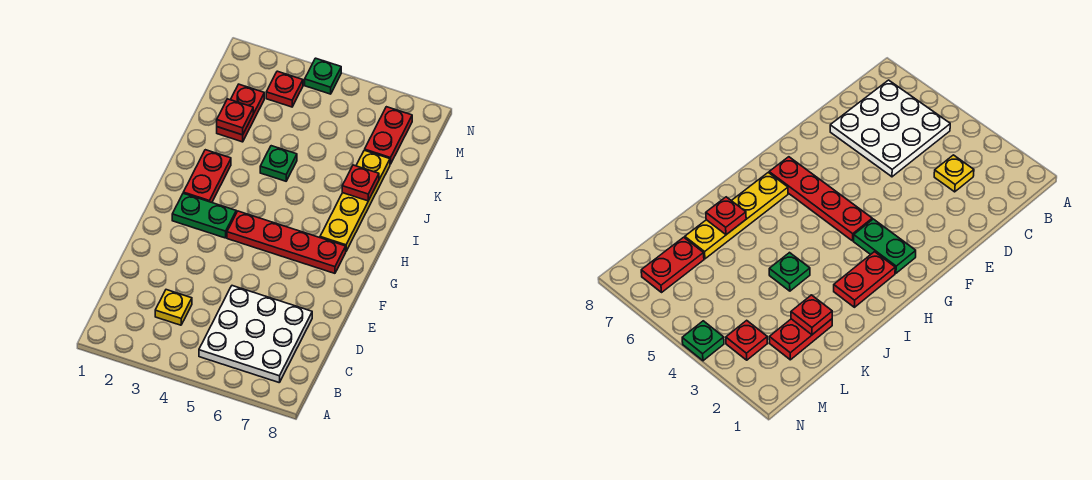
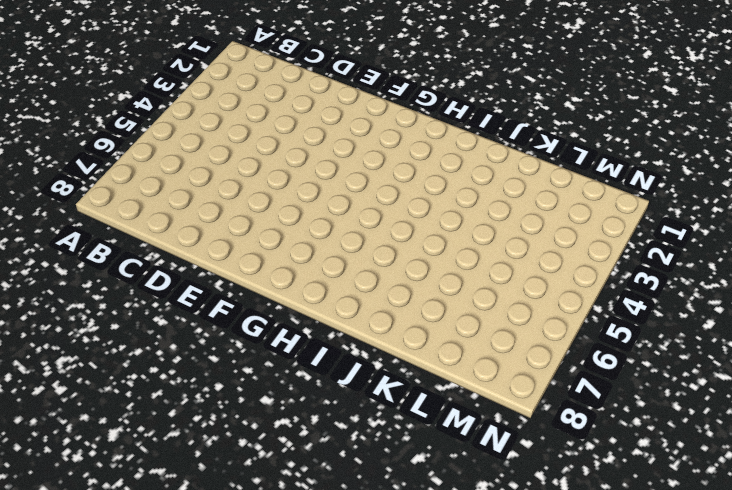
none -> white plate B5:D7 level 1
none -> yellow plate C3 level 1
none -> green plate G2:G3 level 1

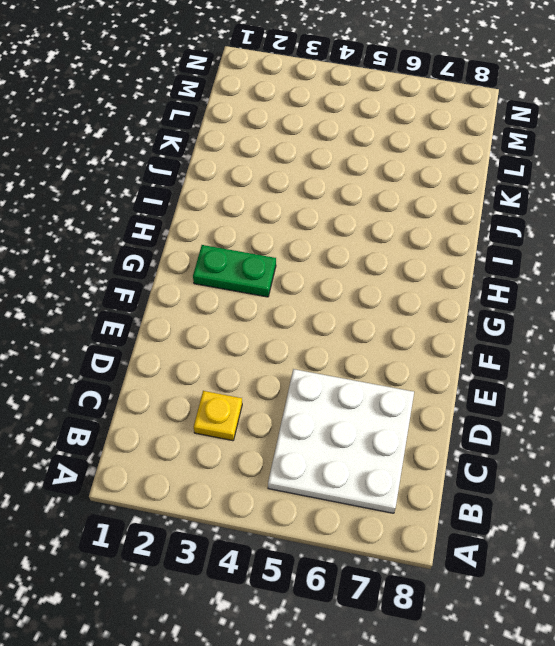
none -> red plate G4:G7 level 1
none -> red plate H2:I2 level 1
none -> yellow plate H7:K7 level 1

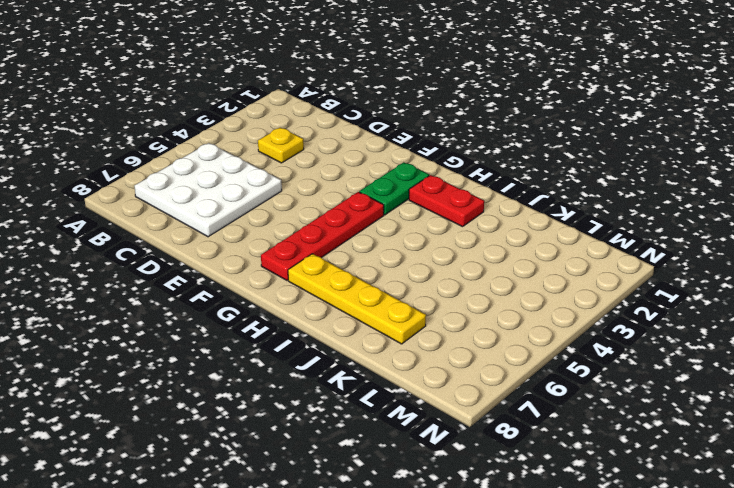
none -> green plate J4 level 1
none -> red plate K2:L2 level 1
none -> red plate L7:M7 level 1

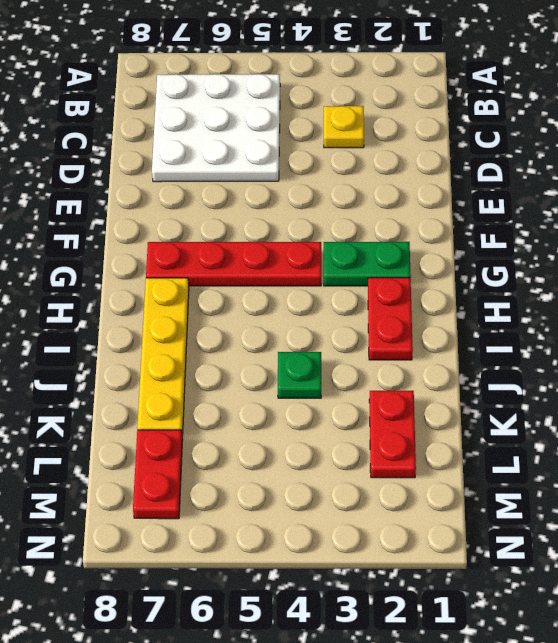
none -> red plate M3 level 1
none -> green plate N4 level 1
none -> red plate J7 level 2

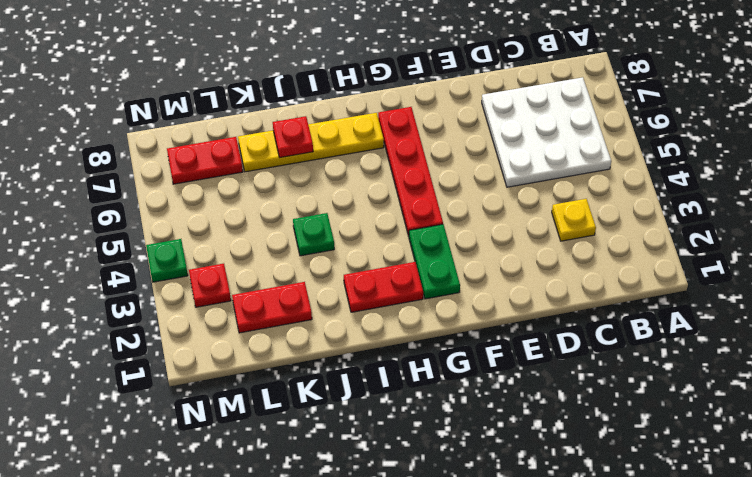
none -> red plate K2 level 2

